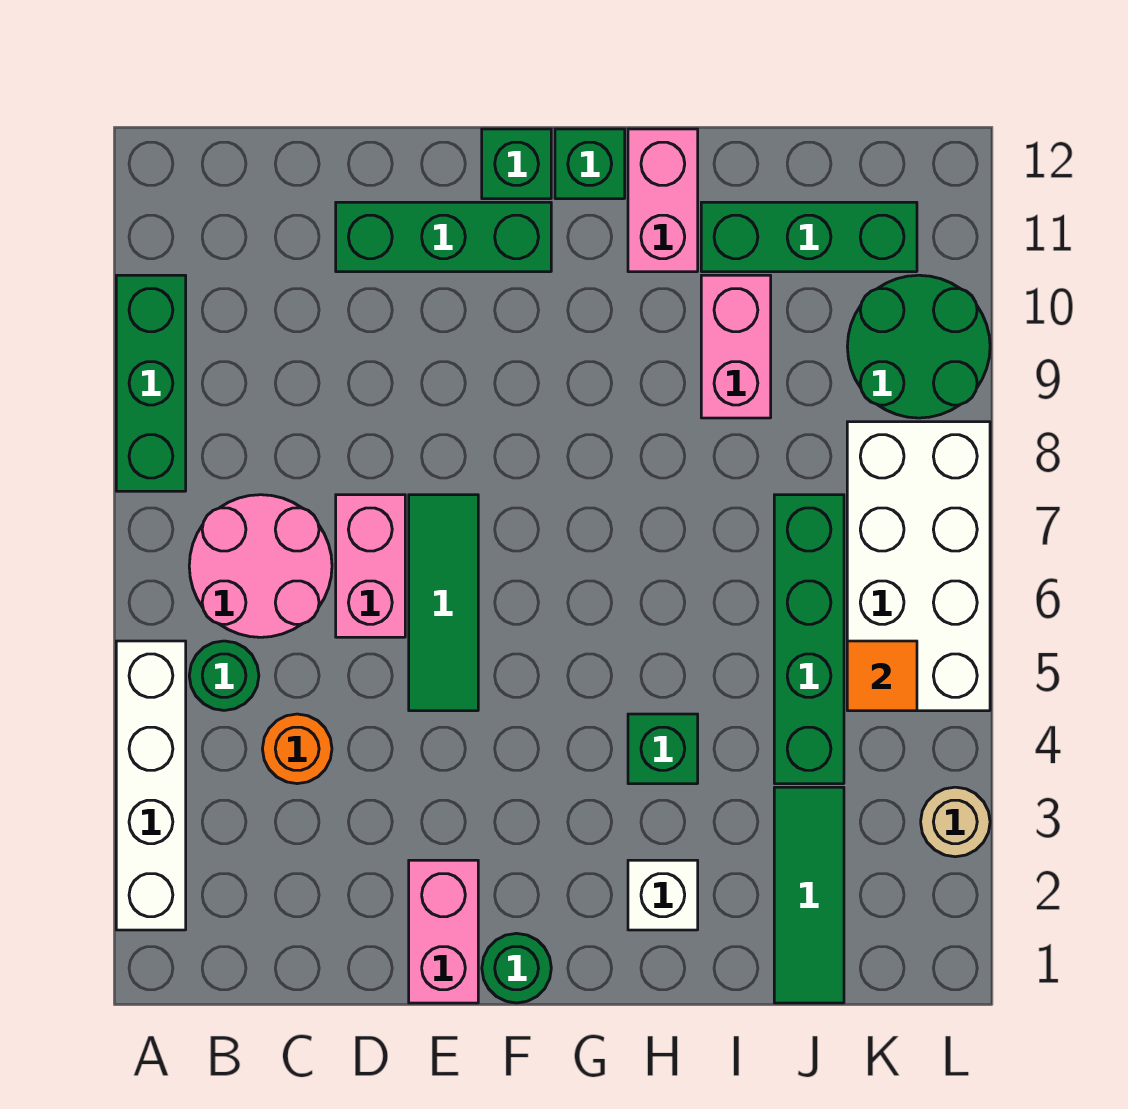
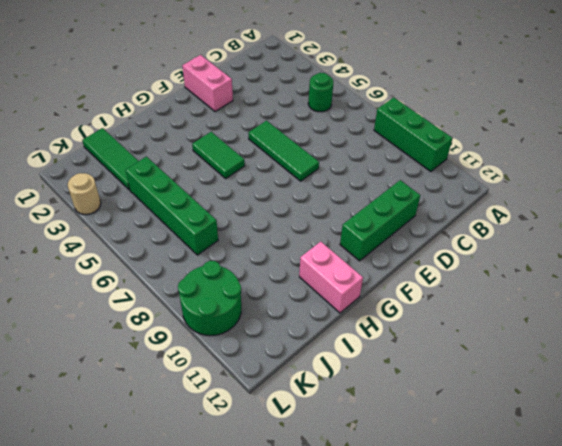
green tile G4:G5 level 1 -> none
none -> white brick A2:A5 level 1
none -> pink round brick B6:C7 level 1
none -> orange round brick C4 level 1

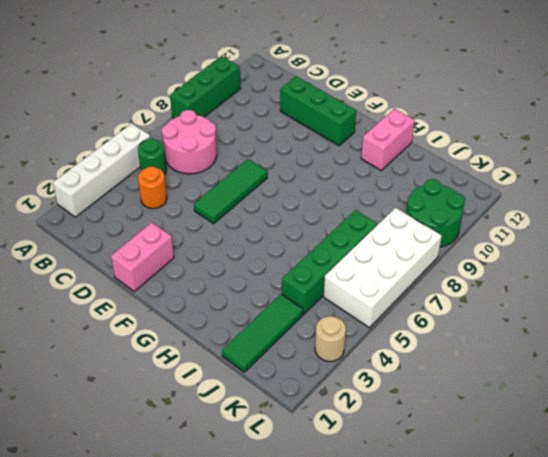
none -> pink brick D6:D7 level 1
none -> green round brick F1 level 1
none -> green brick F12 level 1

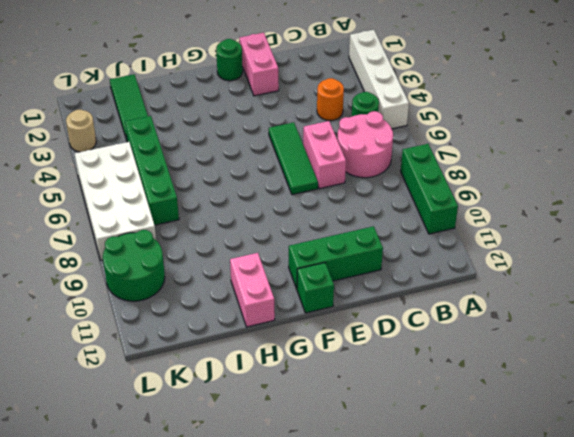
none -> green brick G12 level 1
none -> white brick H2 level 1
none -> green brick H4 level 1

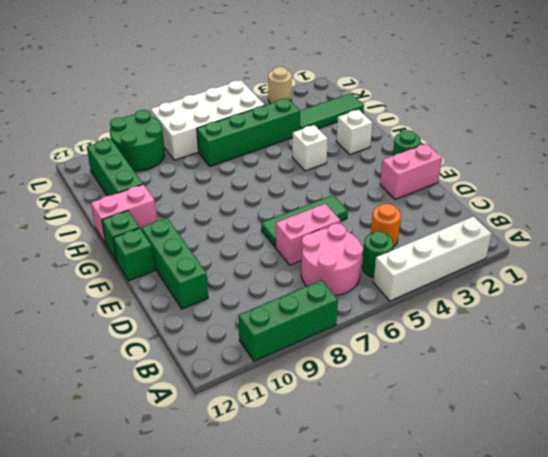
white brick H4 level 1 -> green brick H4 level 1
none -> pink brick I9:I10 level 1
none -> orange tile K5 level 2

